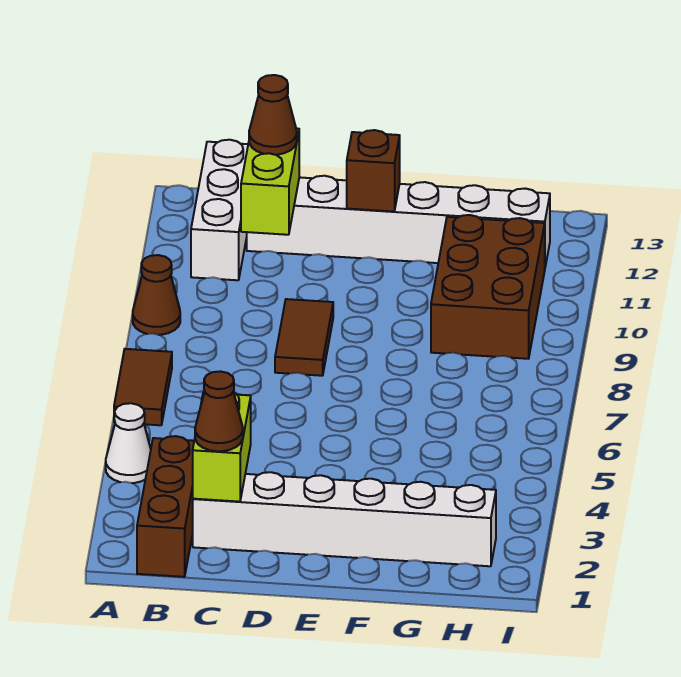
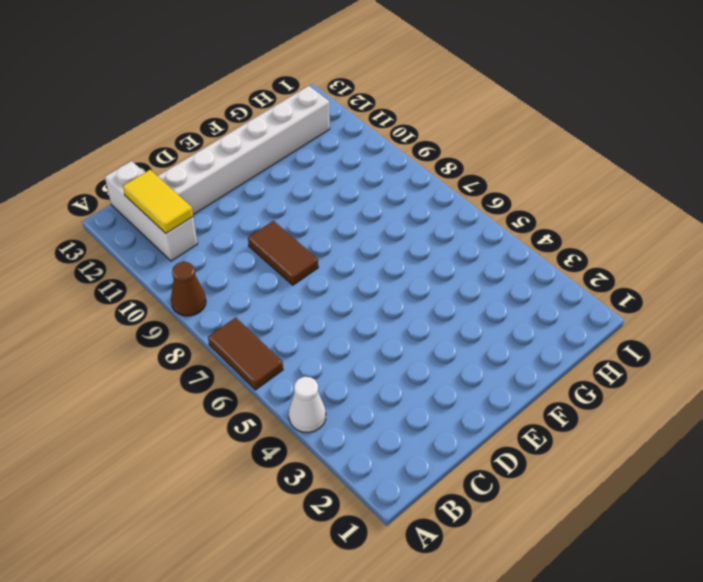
yellow tile B11:B12 level 2 -> none
none -> brown brick B1:B3 level 1
none -> white brick C2:H2 level 1
none -> brown brick G9:H11 level 1

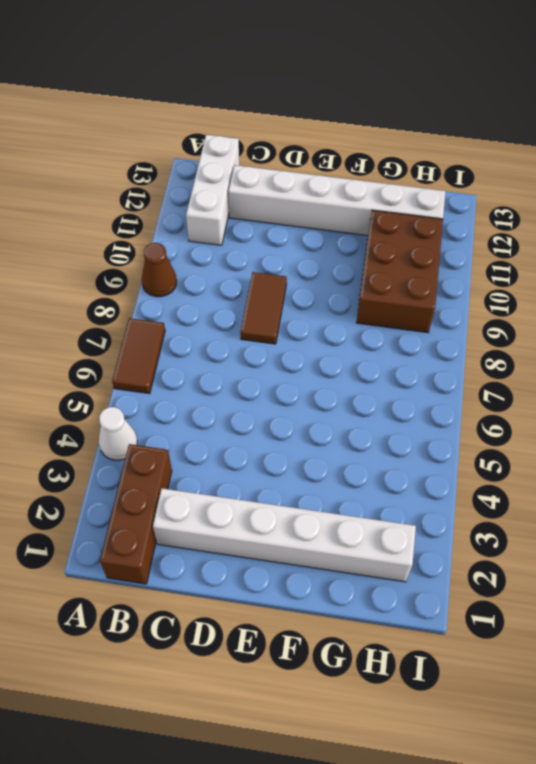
none -> lime brick C2:C3 level 2
none -> lime brick C11:C12 level 2
none -> brown brick E12 level 2

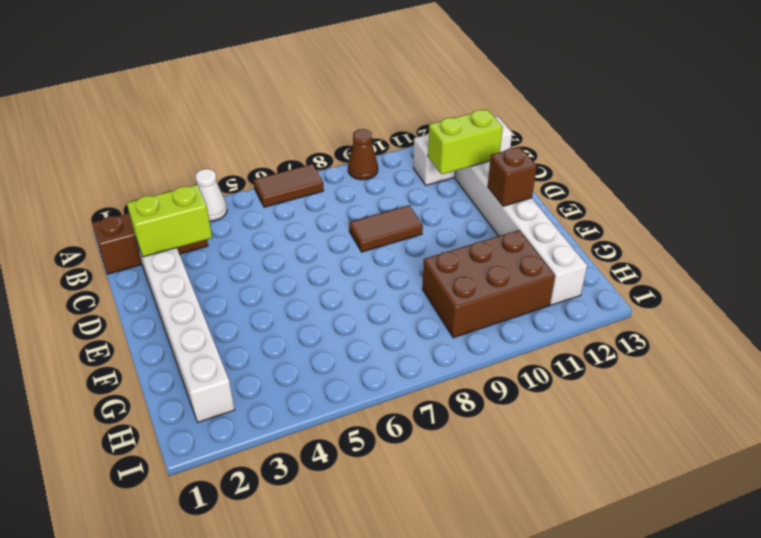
none -> brown cone C2 level 3
none -> brown cone C12 level 3

